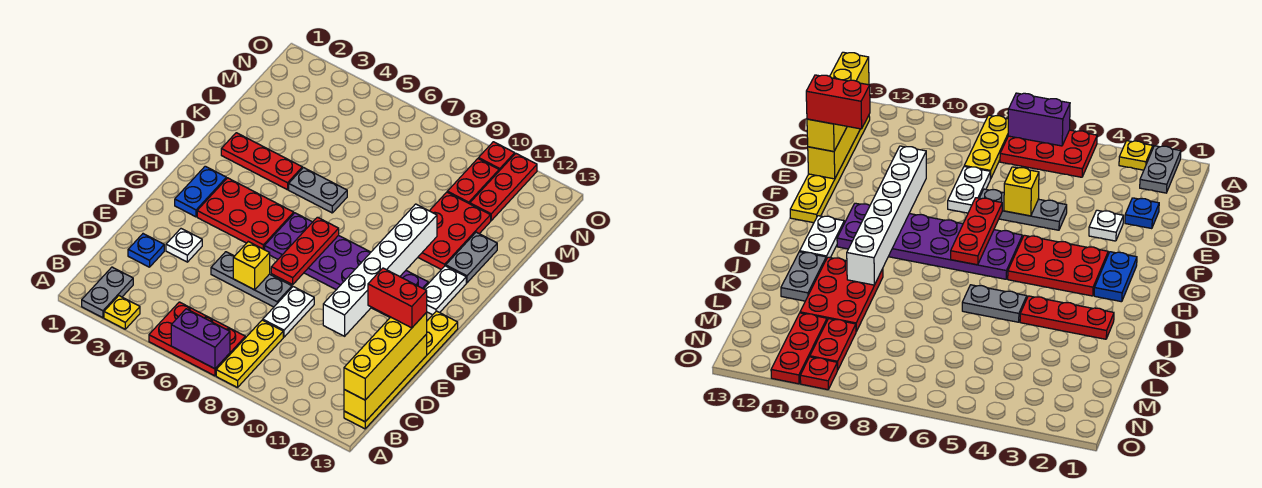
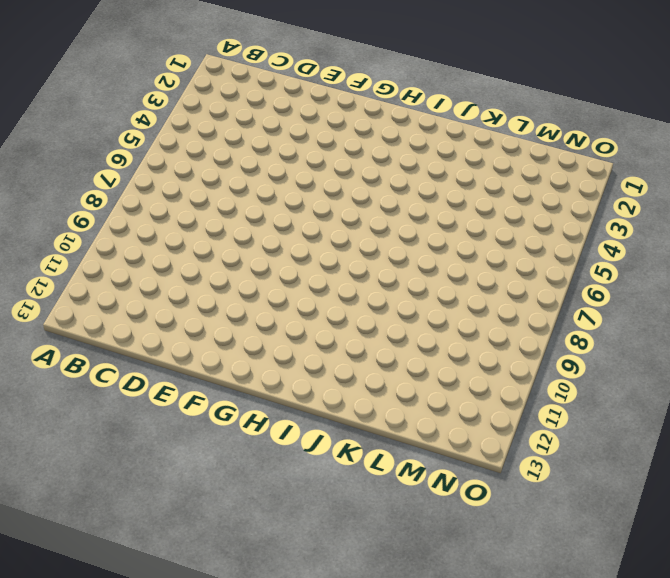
none -> grey plate A2:B2 level 1
none -> yellow plate A3 level 1
none -> red plate A5:B7 level 1

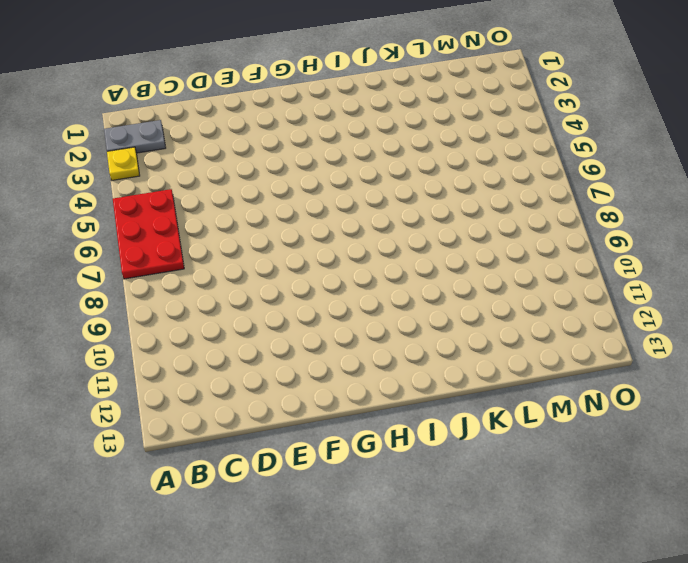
none -> yellow plate A8:C8 level 1
none -> yellow plate B13:G13 level 1
none -> blue plate D2 level 1

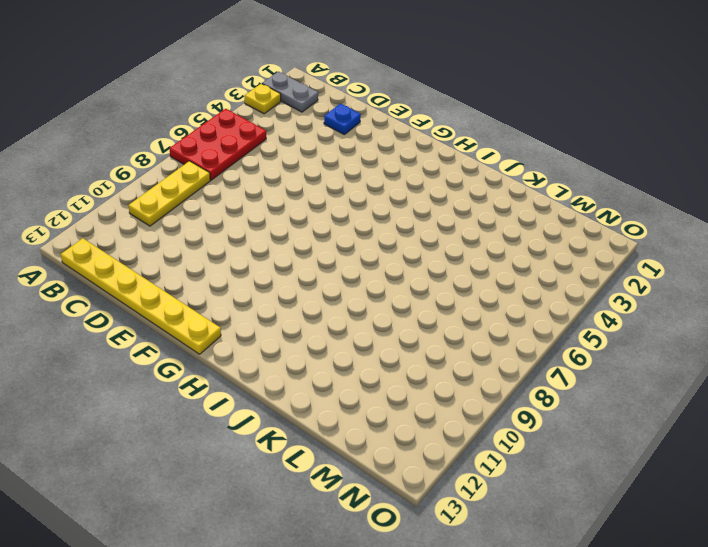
yellow plate B8:B10 level 1 -> yellow plate A8:C8 level 1
none -> white plate D8:E8 level 1
none -> white plate E3 level 1
none -> grey plate E5:E7 level 1

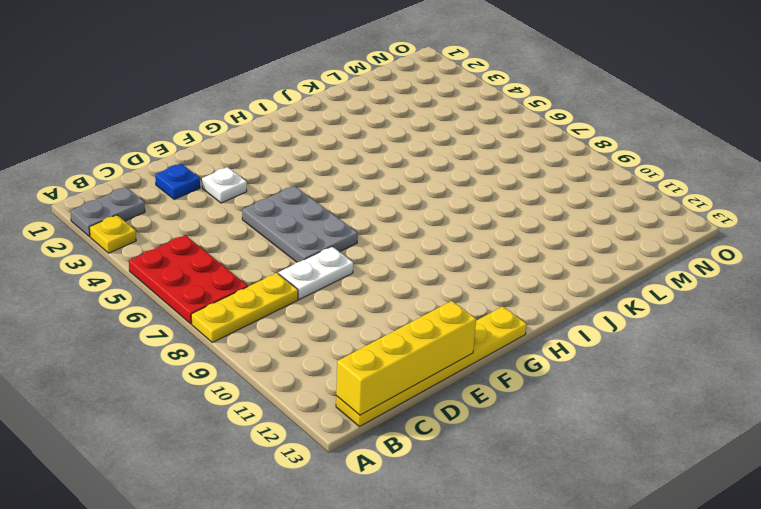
grey plate E5:F7 level 1 -> grey plate E5:E7 level 1
none -> blue plate G2:H2 level 1
none -> red plate G3:H5 level 1
none -> purple plate G6:H11 level 1

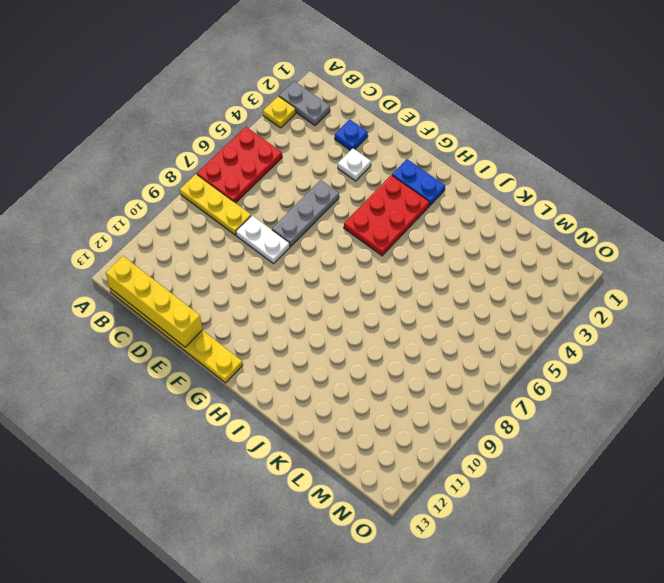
none -> purple plate G6:H11 level 1
none -> white plate H12:I12 level 1
none -> red plate J2:J4 level 1

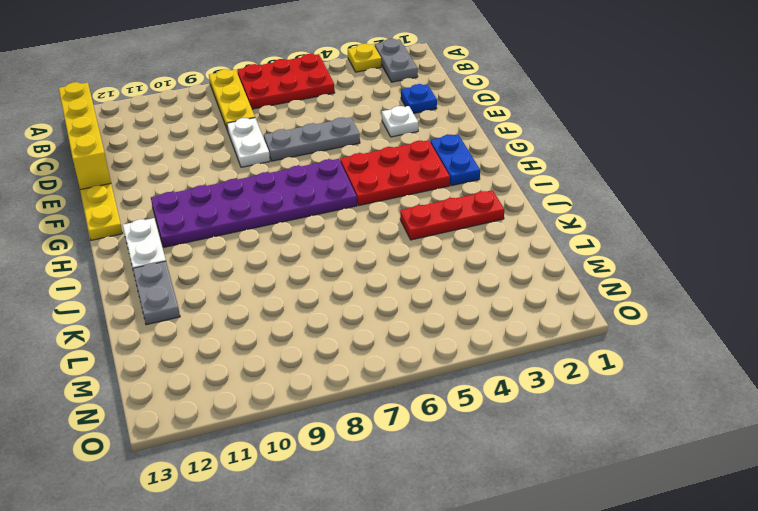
none -> grey plate J5:J6 level 1
none -> red plate J10:L11 level 1
none -> red plate M10:N10 level 1

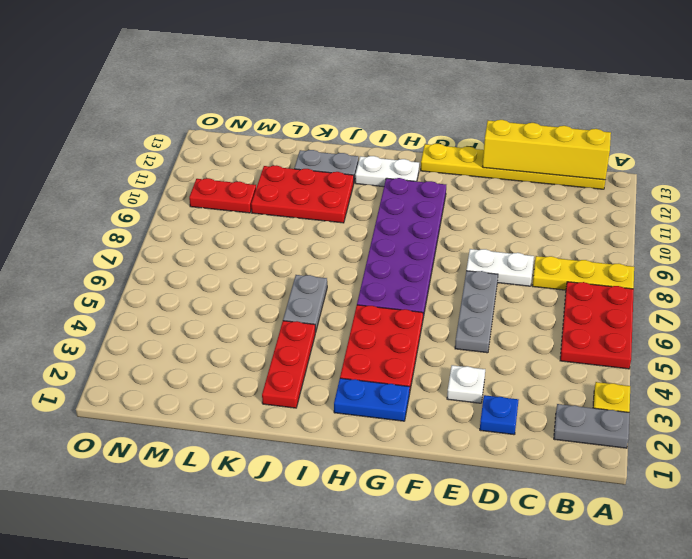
none -> red plate M11:O11 level 1
none -> red plate O10 level 1
none -> purple brick A6:A7 level 2

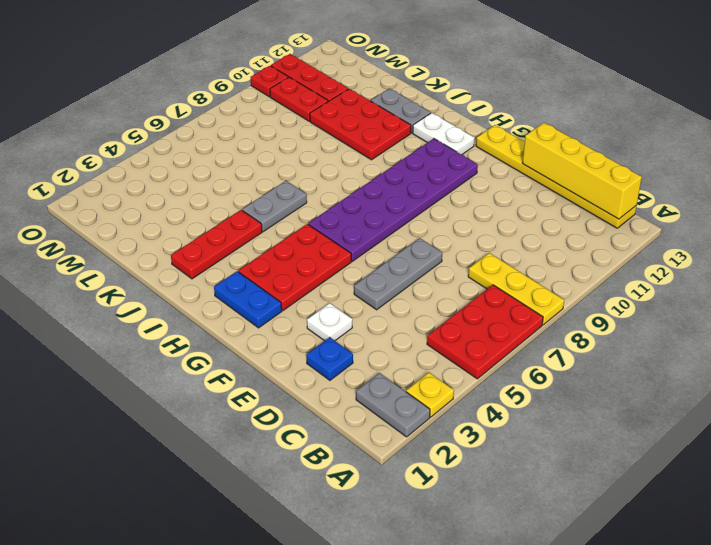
none -> white plate D8:E8 level 1
none -> purple brick A6:A7 level 2
none -> yellow brick E6 level 2

